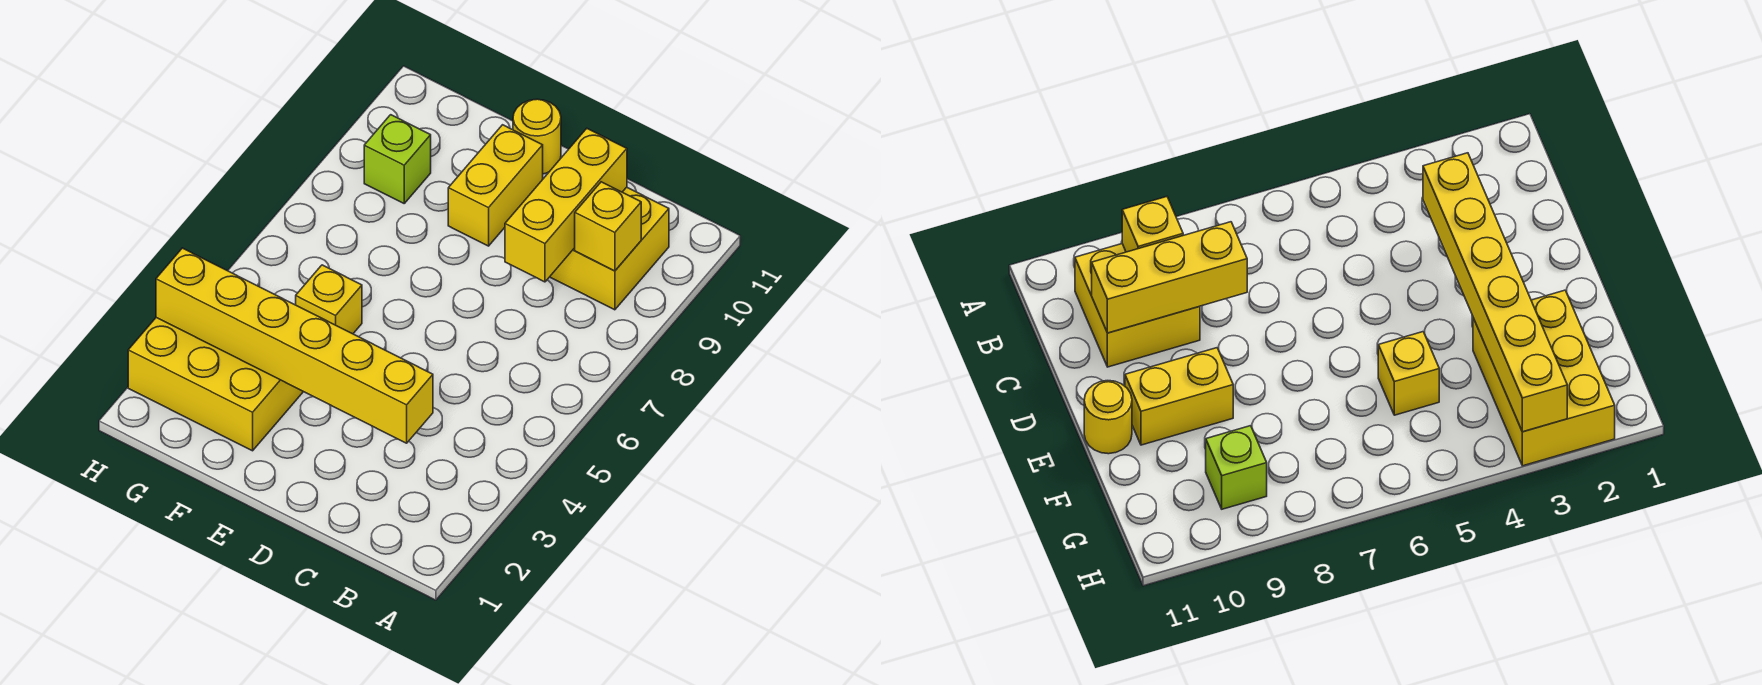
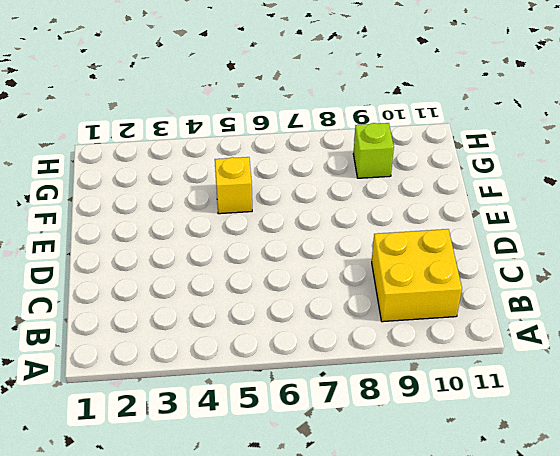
none -> yellow brick E9:E10 level 1
none -> yellow round brick E11 level 1

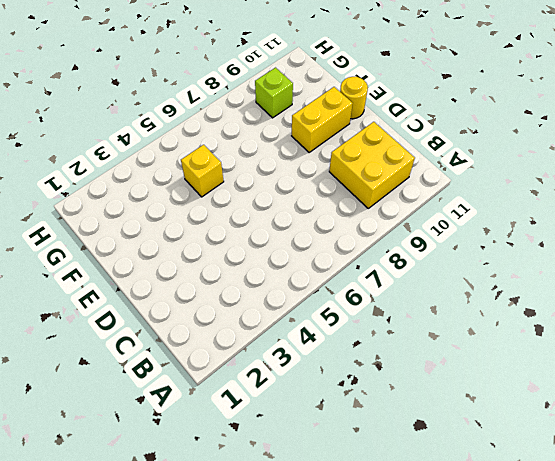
none -> yellow brick F2:H3 level 1
none -> yellow brick B9 level 2

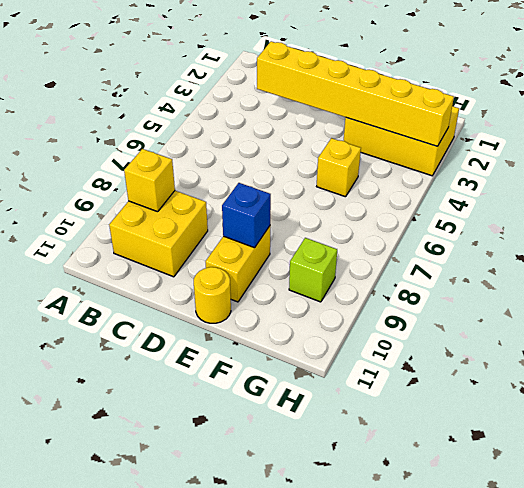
blue brick E9 level 2 -> none
none -> yellow brick C8:C10 level 2

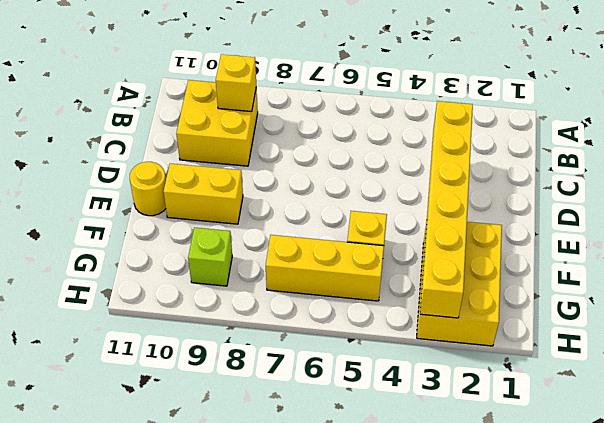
yellow brick G5:G7 level 1 -> yellow brick C8:C10 level 2

